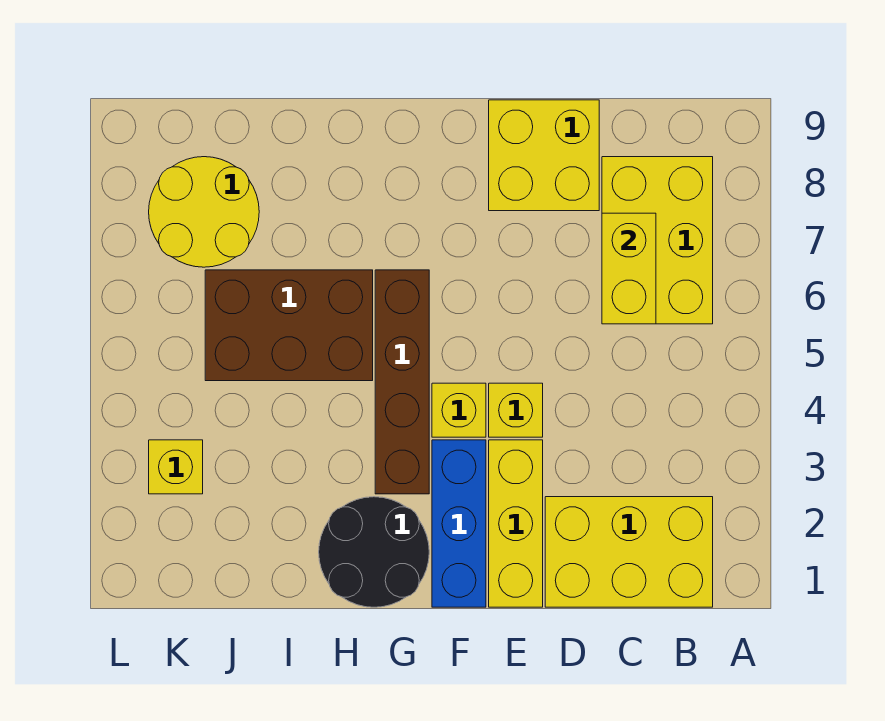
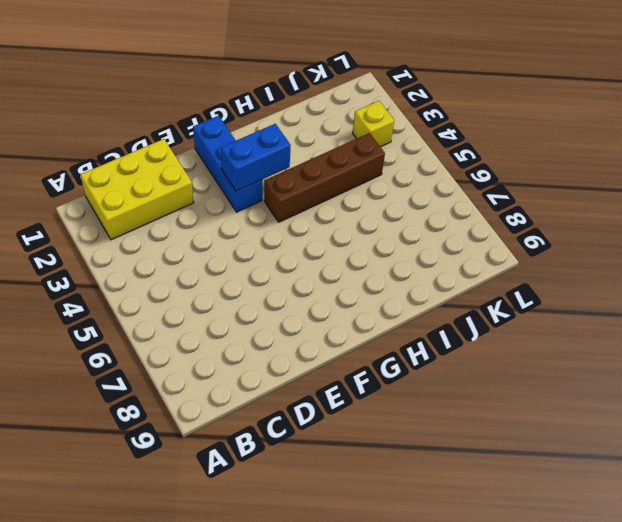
blue brick F3:G3 level 2 -> none
brown brick G4:J4 level 1 -> brown brick G3:G6 level 1
none -> yellow brick B6:C8 level 1
none -> yellow brick D8:E9 level 1
none -> yellow brick E1:E3 level 1

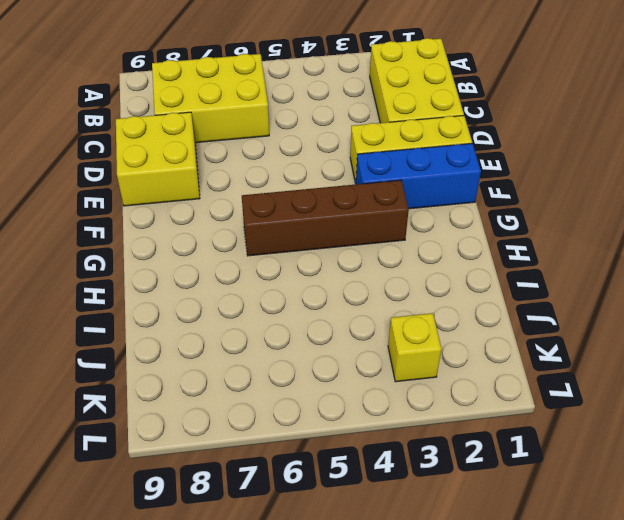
none -> yellow brick E4 level 1
none -> yellow brick F4 level 1
none -> black round brick G1:H2 level 1

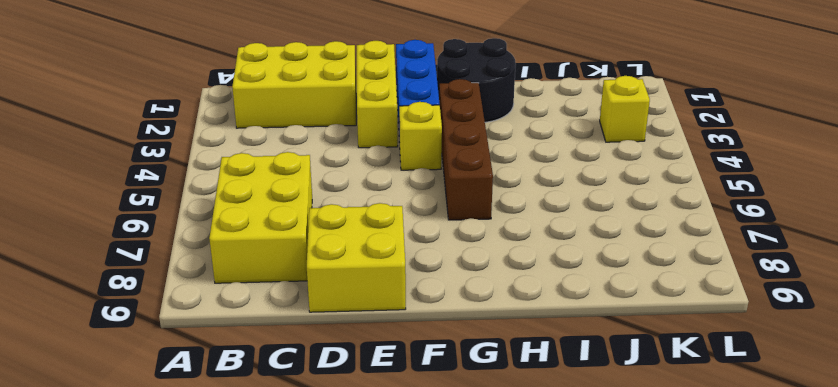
none -> yellow brick E4 level 1
none -> brown brick H5:J6 level 1
none -> yellow round brick J7:K8 level 1

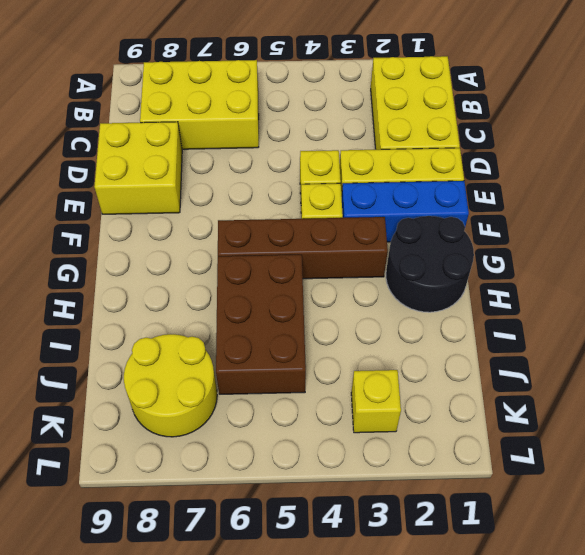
none -> yellow brick C6:C7 level 2

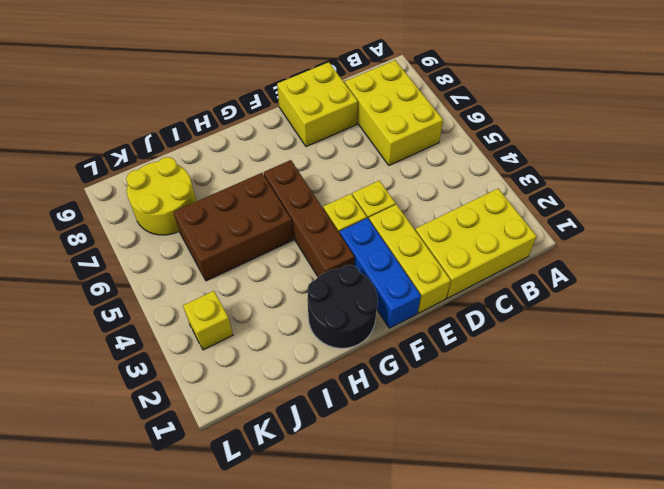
none -> yellow brick C6:C7 level 2

